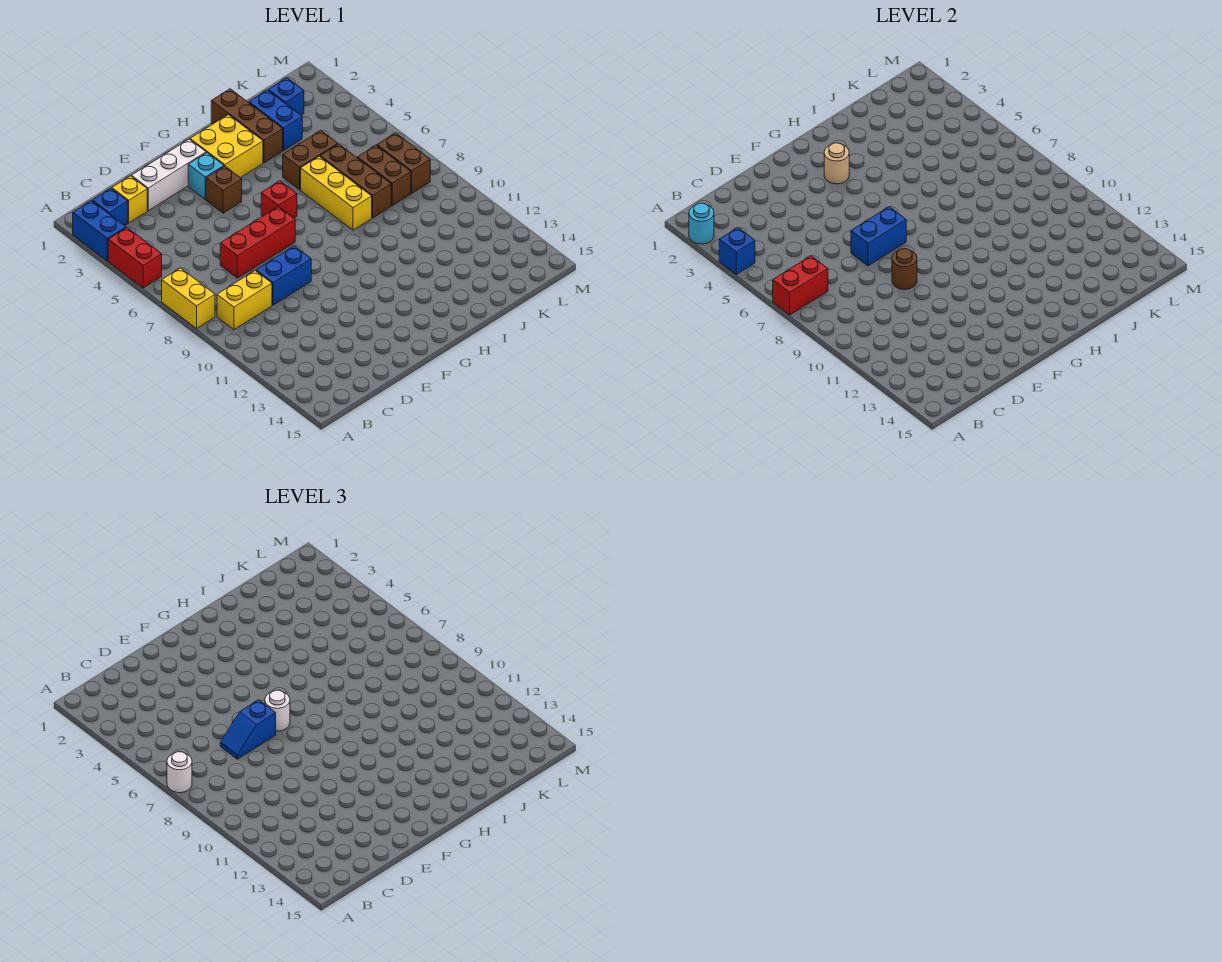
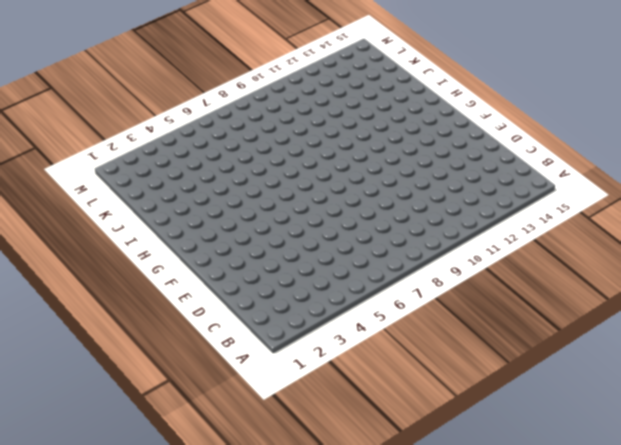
none -> blue brick A2:A3 level 1
none -> red brick A4:A5 level 1
none -> yellow brick A7:A8 level 1
none -> blue brick B2 level 1

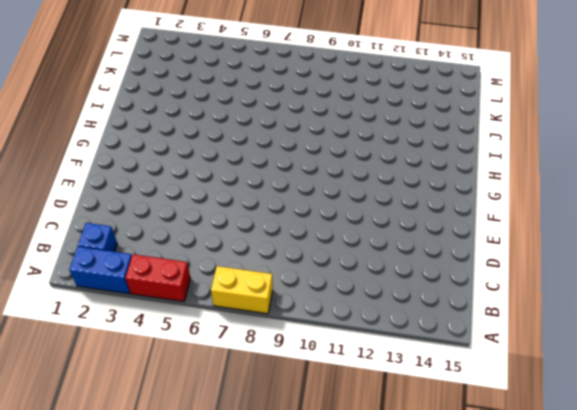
none -> yellow brick B9:C9 level 1
none -> yellow brick C2 level 1
none -> white brick D2:F2 level 1
none -> red brick D7:F7 level 1

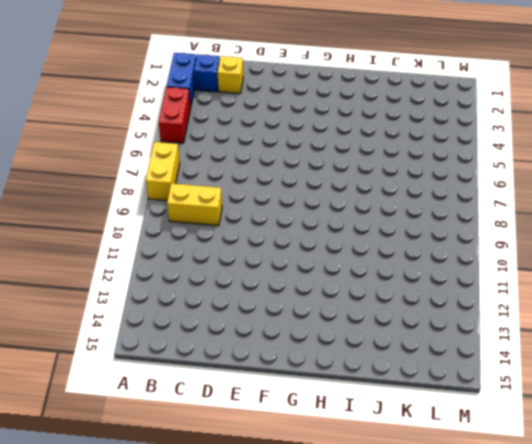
none -> white brick D2:F2 level 1
none -> red brick D7:F7 level 1
none -> blue brick D9:E9 level 1
none -> cyan brick F3 level 1

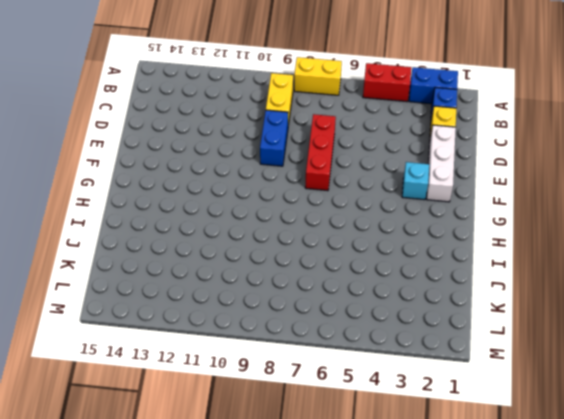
none -> brown brick F4 level 1
none -> yellow brick G2:H3 level 1
none -> red brick G6 level 1
none -> brown brick I1:I3 level 1

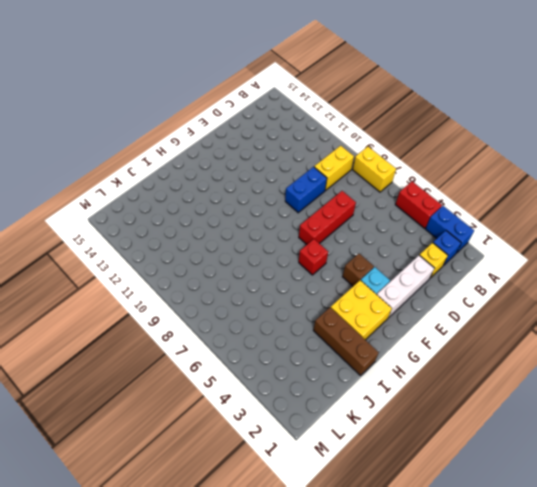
none -> brown brick I5:J5 level 1
none -> yellow brick I6:I8 level 1
none -> blue brick J2:J3 level 1
none -> brown brick J6:J8 level 1

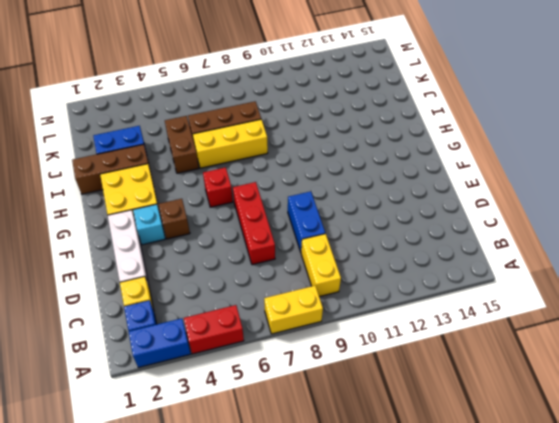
none -> blue brick K2 level 1
none -> brown brick K7:K8 level 1
none -> brown brick L7:L8 level 1
none -> cyan round brick A2 level 2

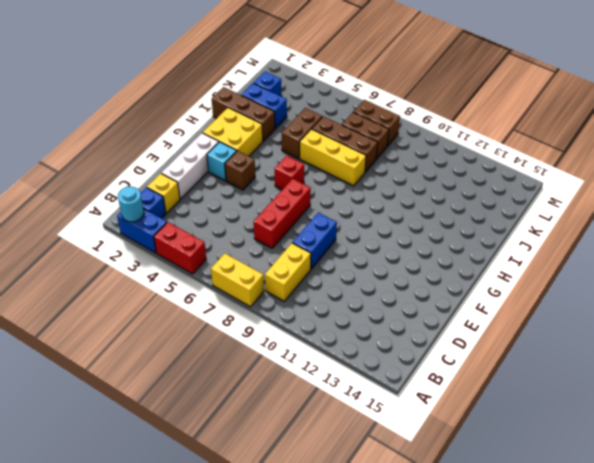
none -> blue brick A4 level 2
none -> red brick A7:B7 level 2
none -> blue brick E7:F7 level 2
none -> brown round brick E9 level 2

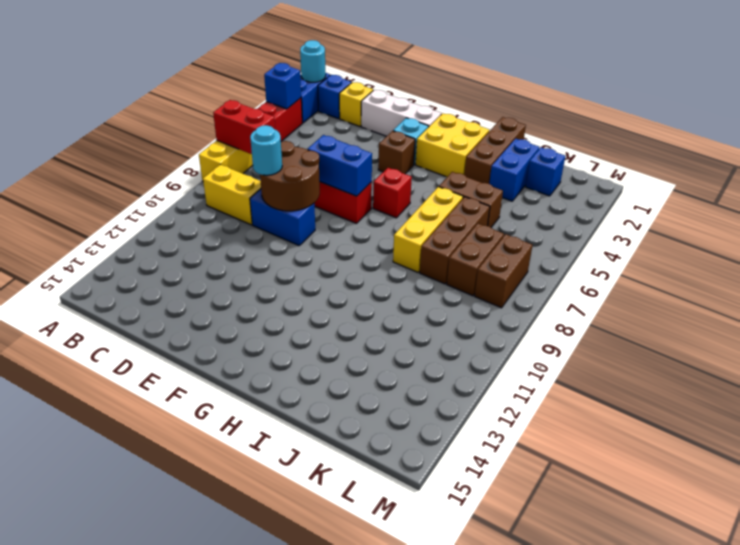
brown round brick D8:E9 level 2 -> brown round brick E9 level 2
cyan round brick D9 level 3 -> none
none -> tan round brick G3 level 2
none -> white round brick A7 level 3
none -> blue slope D7:E7 level 3 top E
none -> white round brick F7 level 3

